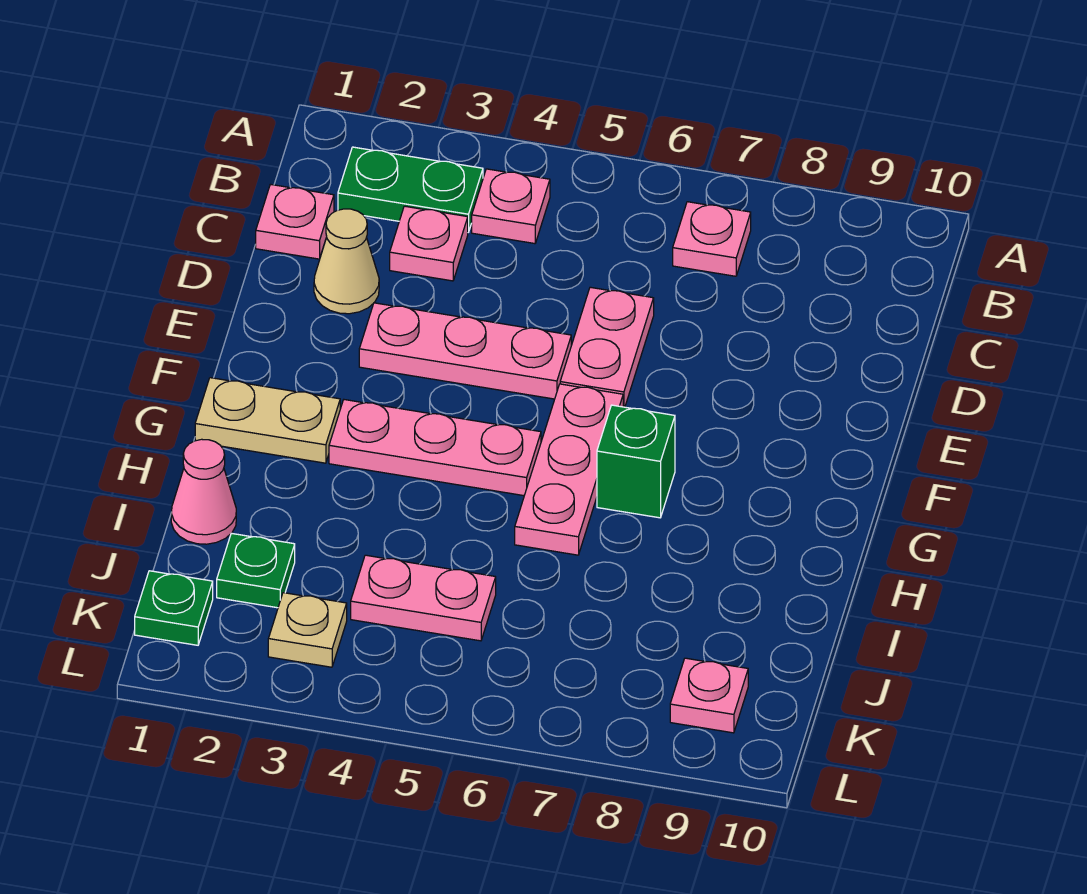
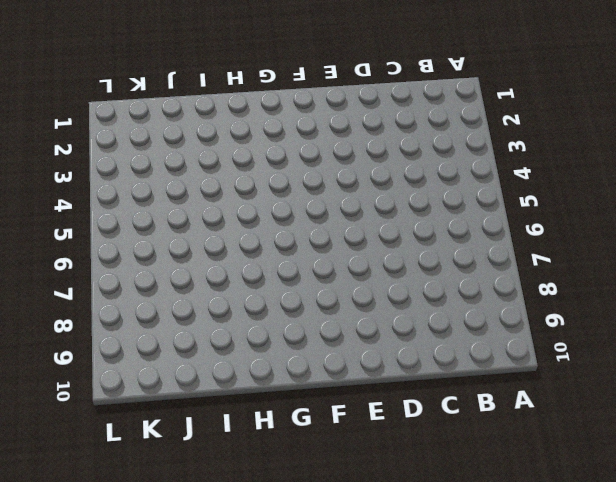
none -> green plate B2:B3 level 1
none -> pink plate B4 level 1
none -> pink plate B7 level 1

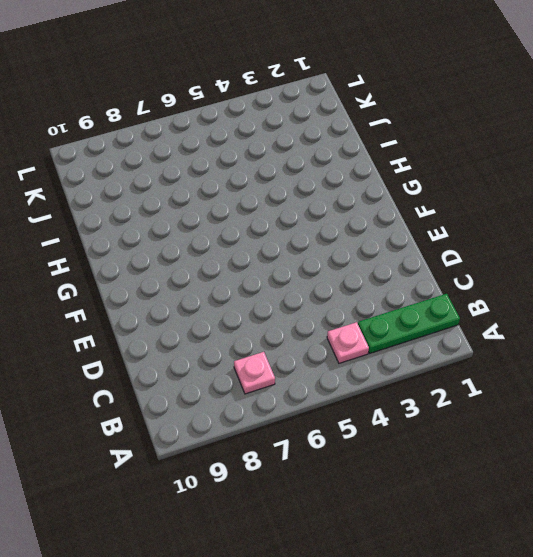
green plate B1:B3 level 1 -> green plate B2:B3 level 1
none -> pink plate C1 level 1
none -> pink plate C3 level 1
none -> tan cone D2 level 1

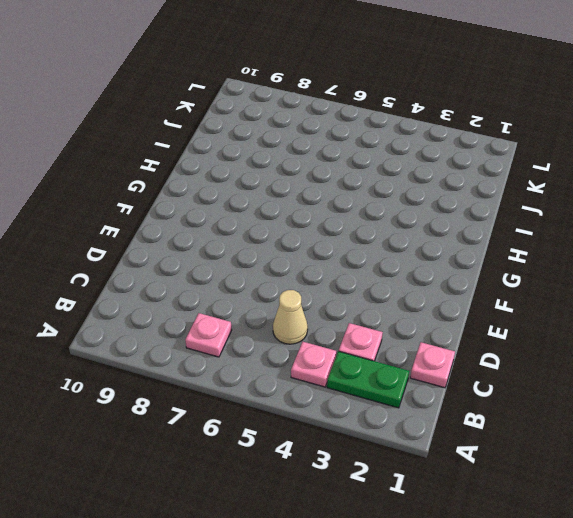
tan cone C5 level 1 -> tan cone D2 level 1
none -> pink plate D6:E6 level 1
none -> pink plate E3:E5 level 1
none -> pink plate F6:H6 level 1

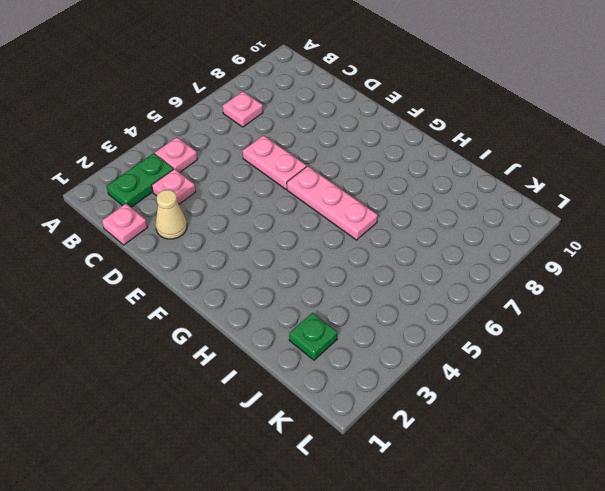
none -> pink plate E3:E5 level 1
none -> tan plate G1:G2 level 1
none -> pink plate G3:G5 level 1

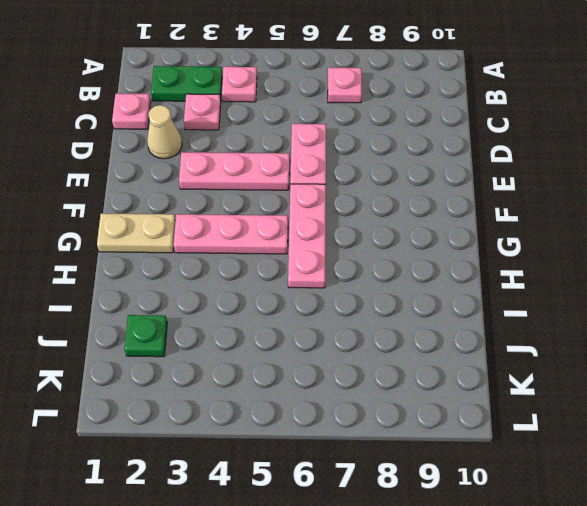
none -> green brick G7 level 1
none -> pink cone I1 level 1
none -> pink plate J4:J5 level 1

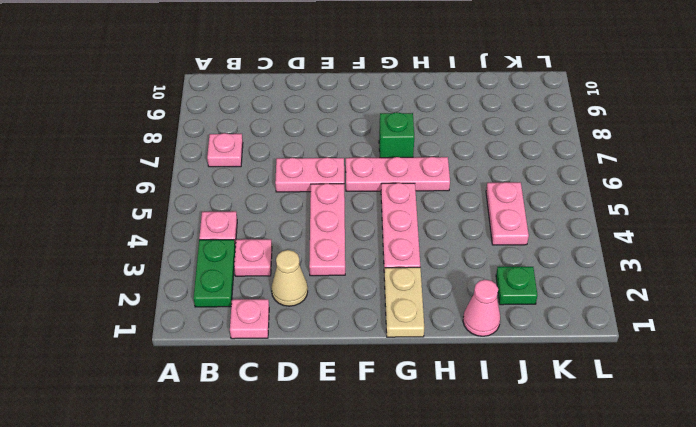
none -> green plate K1 level 1
none -> tan plate K3 level 1
none -> pink plate K9 level 1

